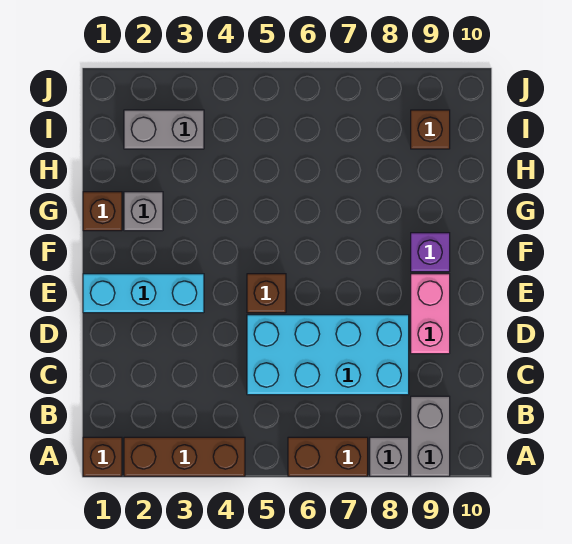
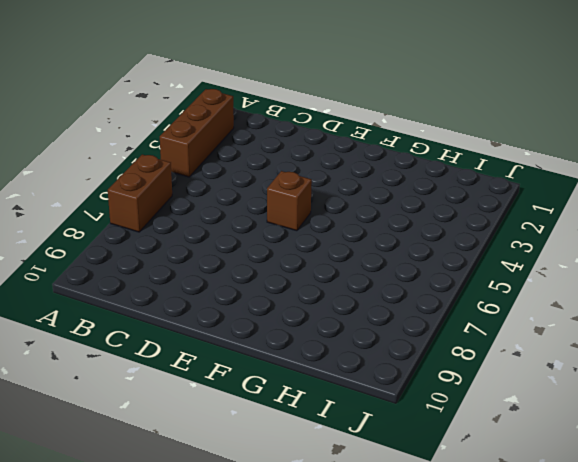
none -> brown brick A1 level 1
none -> grey brick A8 level 1
none -> grey brick A9:B9 level 1

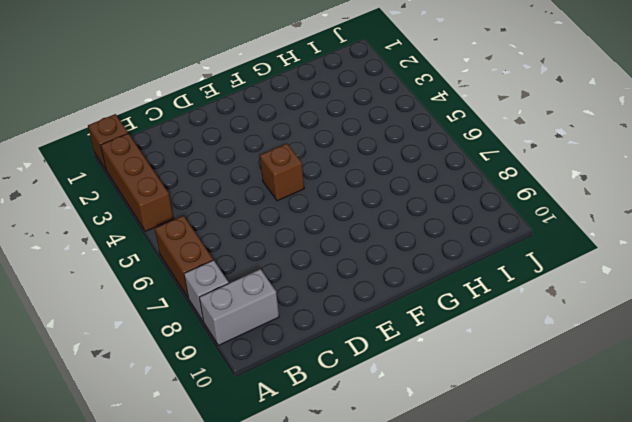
none -> cyan brick C5:D8 level 1
none -> pink brick D9:E9 level 1
none -> cyan brick E1:E3 level 1

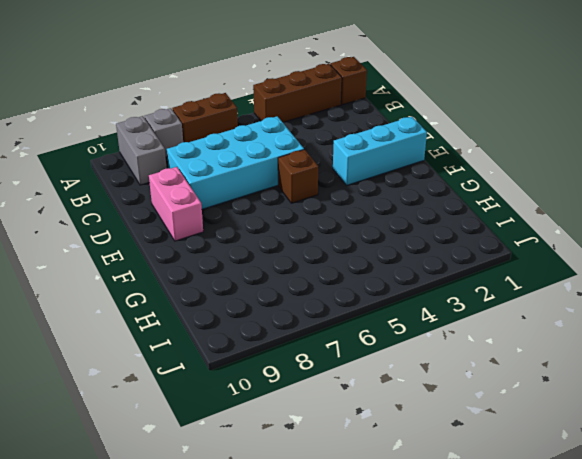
none -> purple brick F9 level 1
none -> brown brick G1 level 1
none -> grey brick G2 level 1

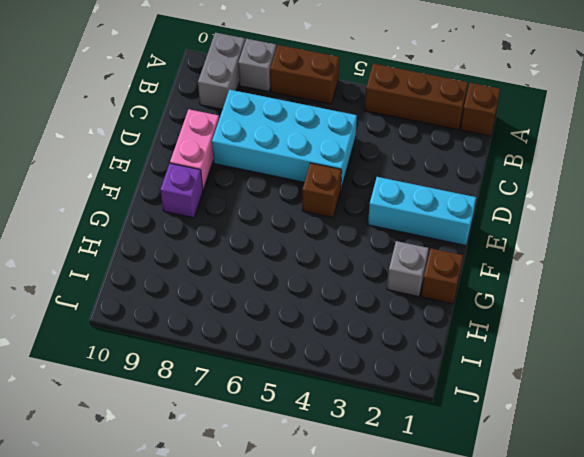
none -> grey brick I2:I3 level 1
none -> brown brick I9 level 1

